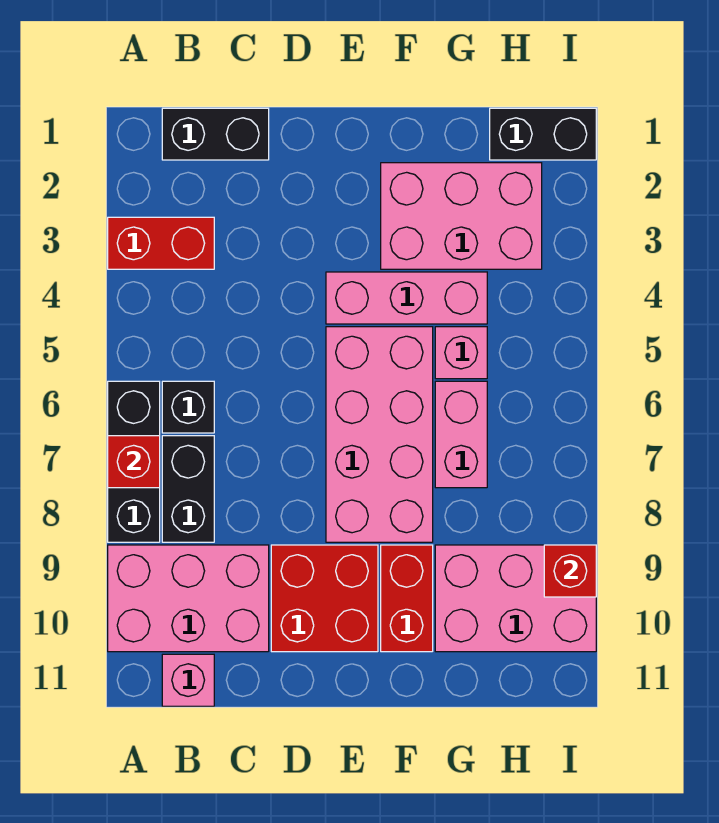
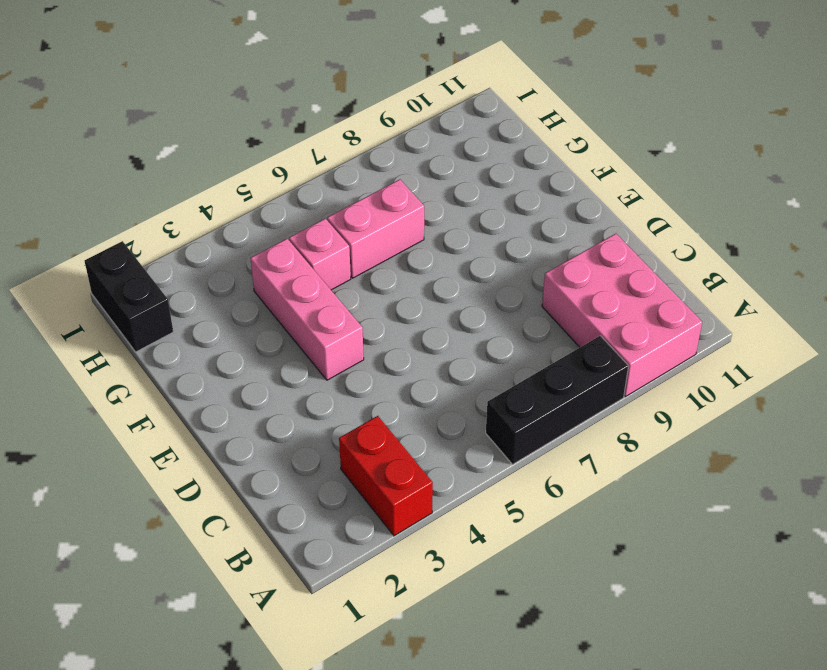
none -> black brick B1:C1 level 1
none -> black brick B6 level 1
none -> black brick B7:B8 level 1

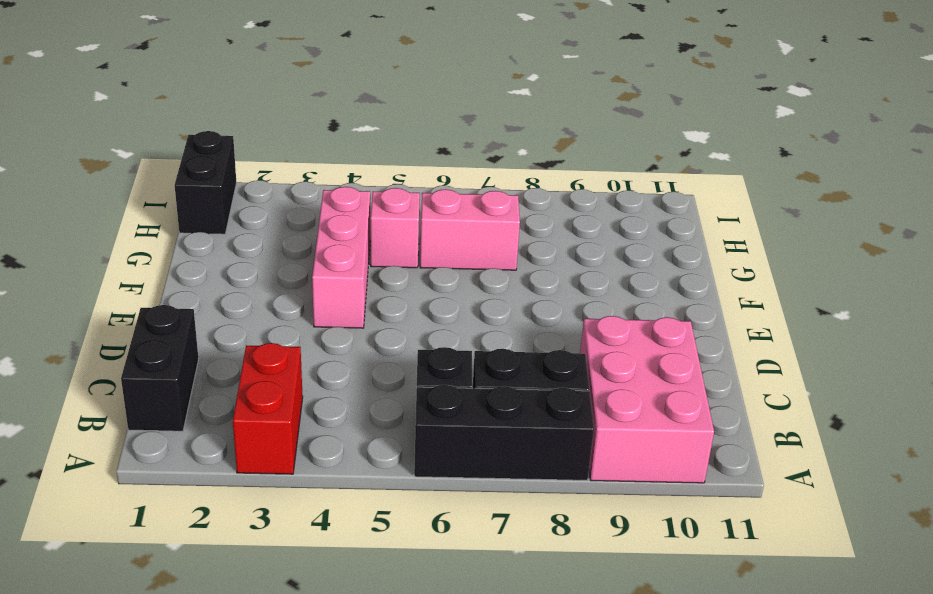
none -> pink brick B11 level 1
none -> red brick D9:E10 level 1
none -> pink brick E5:F8 level 1

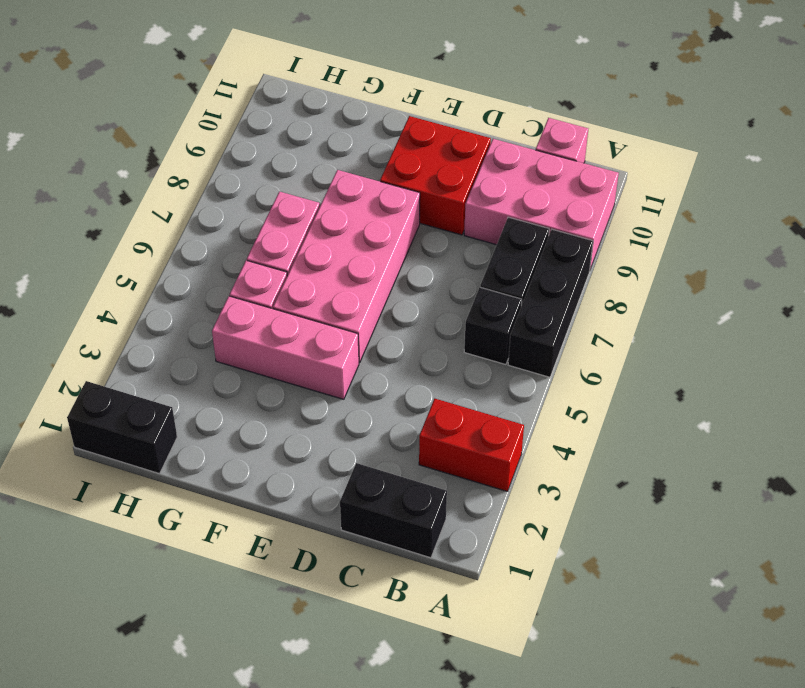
none -> pink brick F2:H3 level 1
none -> red brick F9:F10 level 1
none -> pink brick G9:I10 level 1

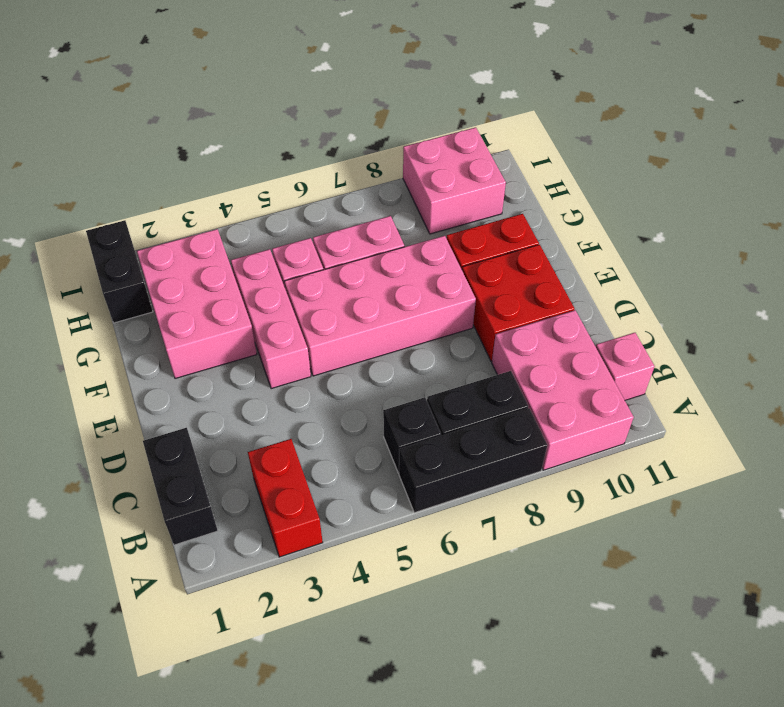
pink brick H9:I10 level 1 -> pink brick G9:I10 level 1
none -> red brick A7 level 2
none -> red brick I9 level 2

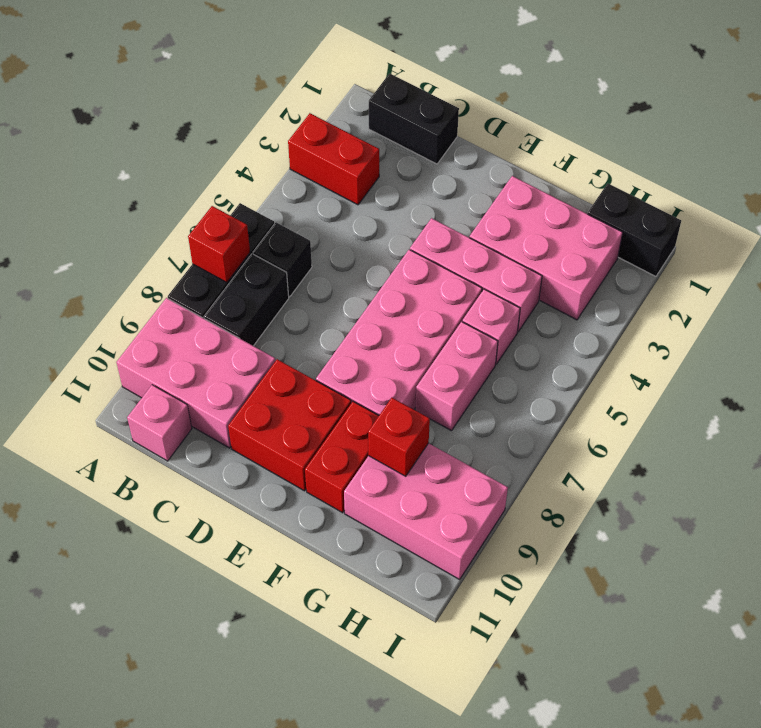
red brick G9 level 2 -> red brick I9 level 2

